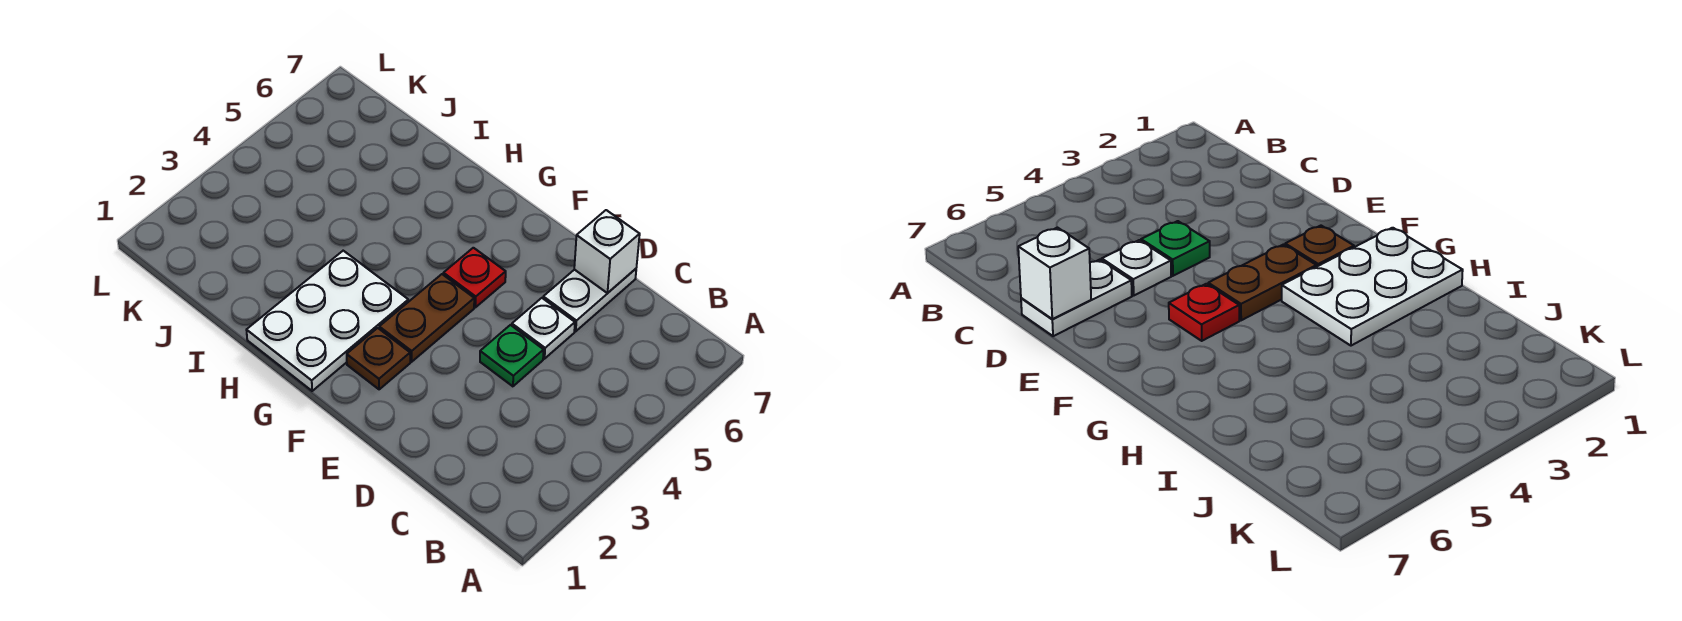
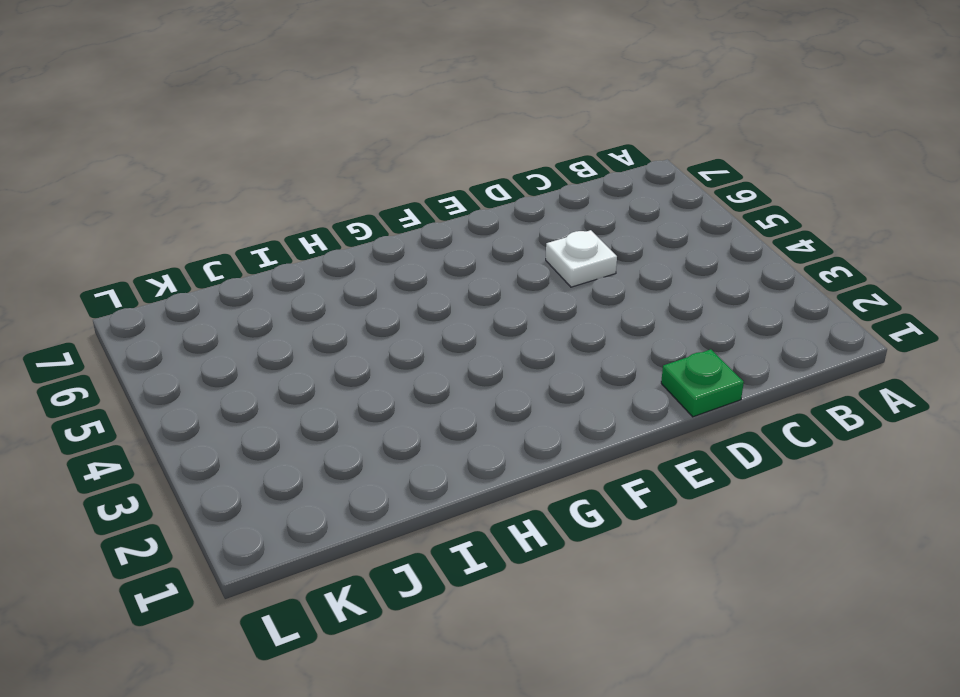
green plate D1 level 1 -> green plate D4 level 1
none -> white plate D6:D7 level 1
none -> brown plate F2 level 1

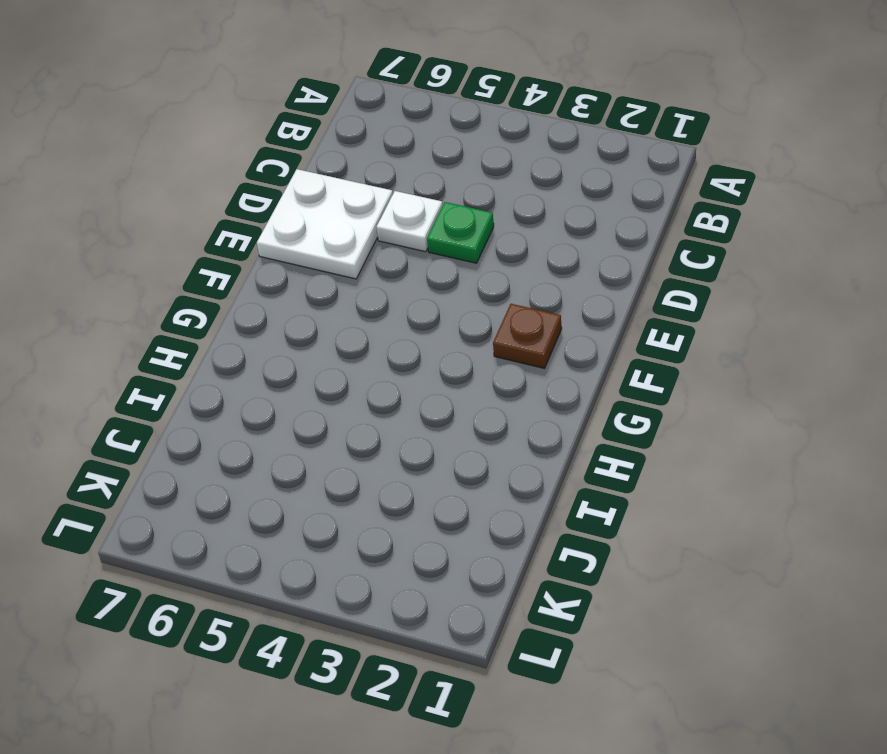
white plate D6:E7 level 1 -> white plate D6:D7 level 1
none -> brown plate F3:F4 level 1
none -> red plate F5 level 1

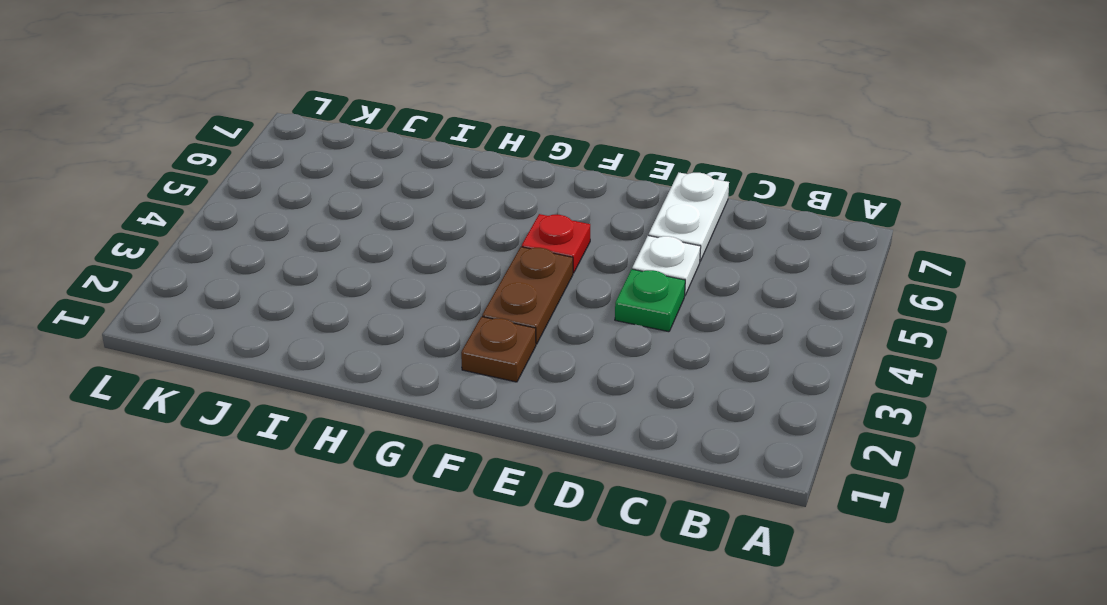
none -> white plate G1:H3 level 1
none -> white brick D7 level 2

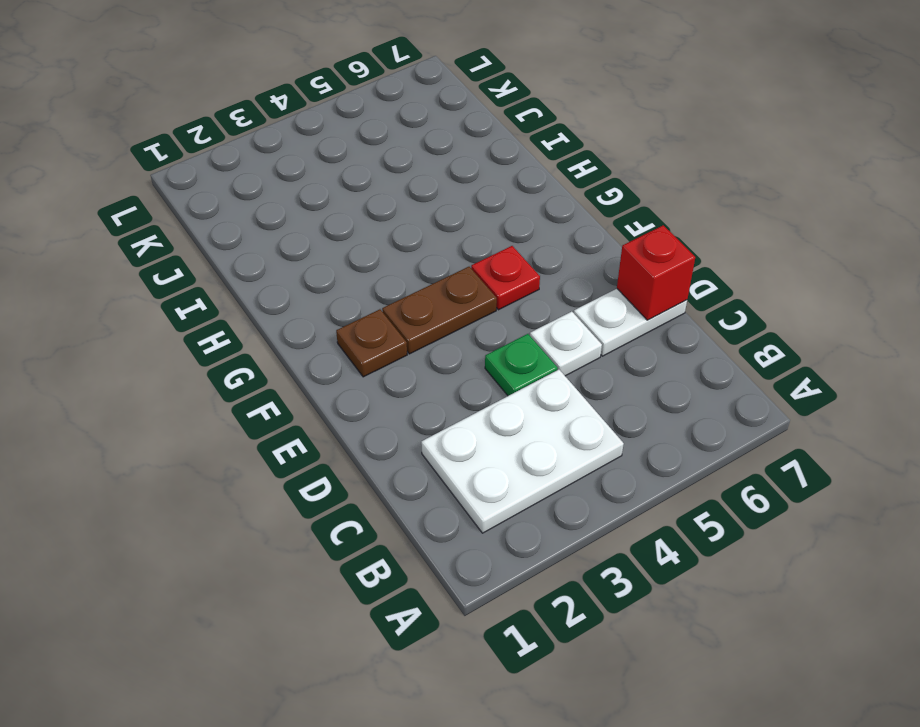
white plate B2:C4 level 1 -> white plate G1:H3 level 1
red brick D7 level 2 -> white brick D7 level 2

